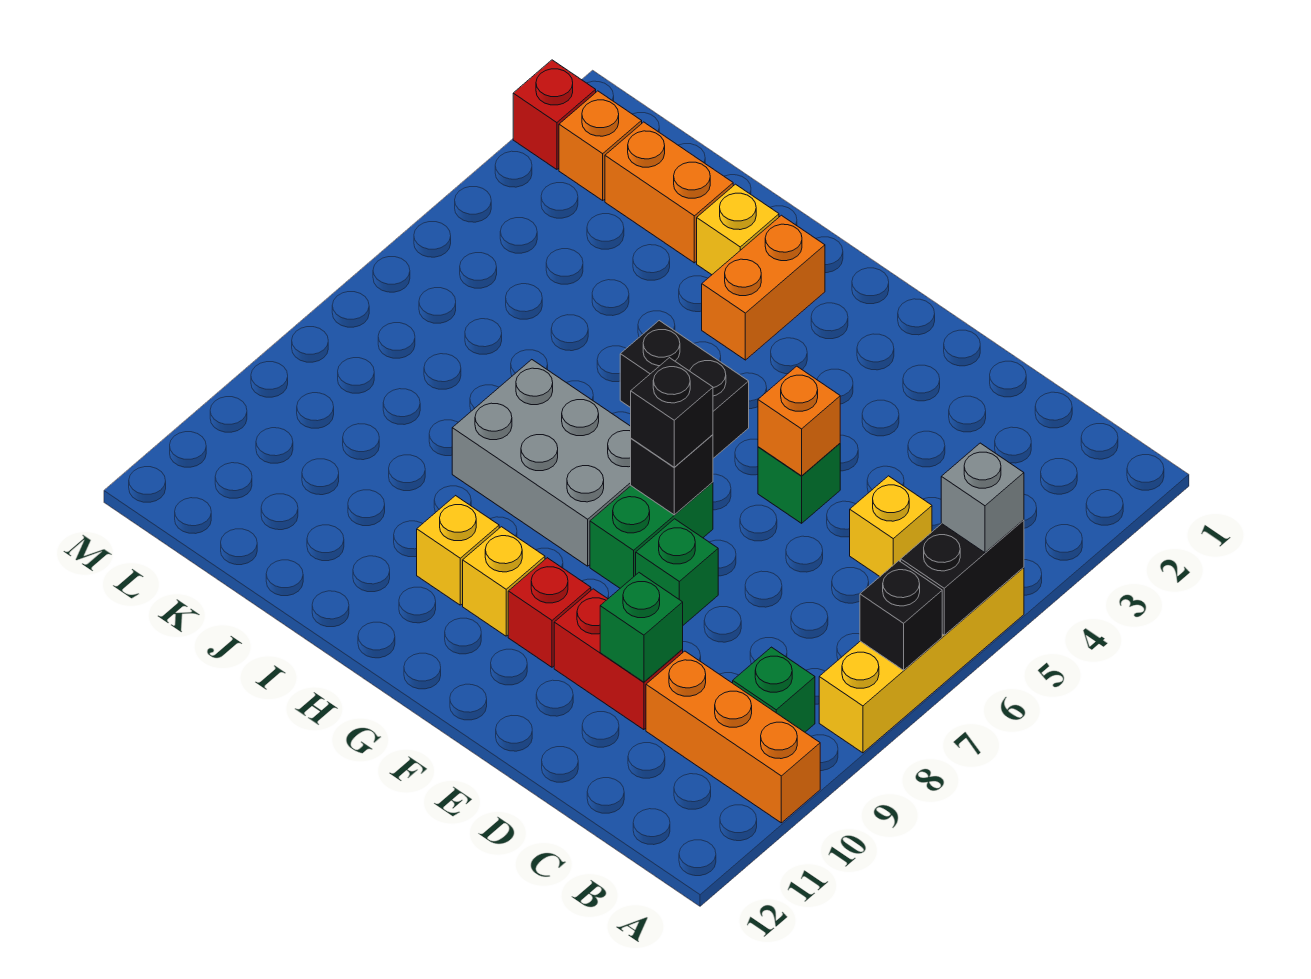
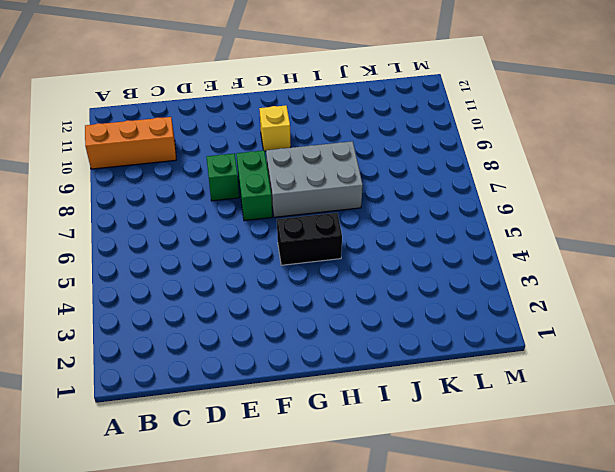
none -> yellow brick A5:A8 level 1
none -> green brick B9 level 1
none -> yellow brick C5 level 1

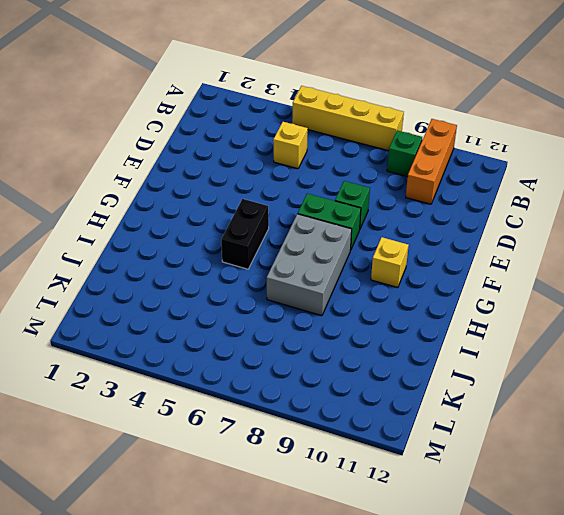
none -> red brick D10:E10 level 1
none -> green brick E5 level 1
none -> red brick F10 level 1

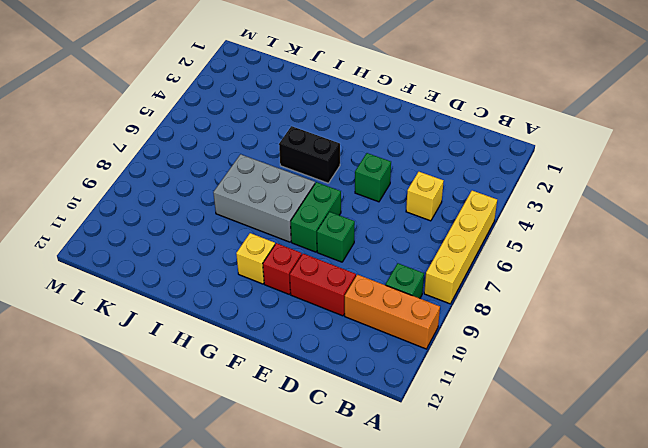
none -> orange brick H2:H3 level 1
none -> yellow brick H10 level 1
none -> yellow brick I2 level 1

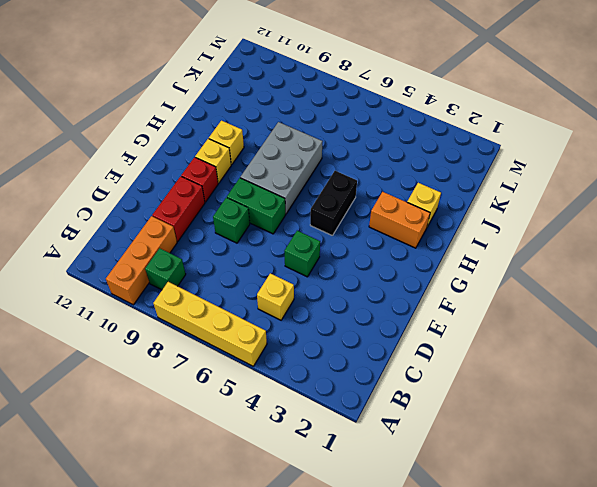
none -> orange brick J2:K2 level 1
none -> orange brick L2 level 1
none -> red brick M2 level 1

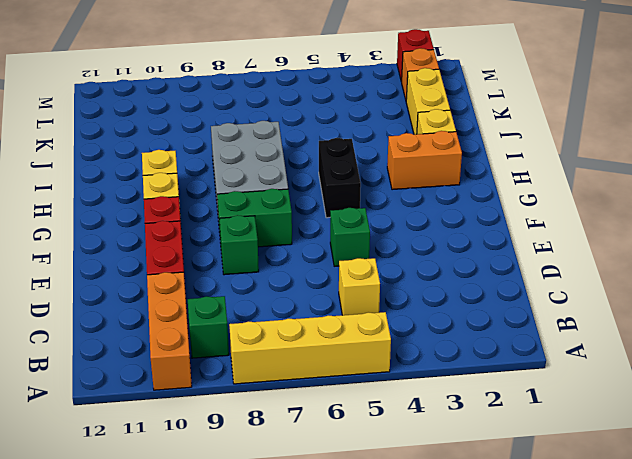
yellow brick J2:K2 level 1 -> orange brick J2:K2 level 1
none -> black brick A5:A6 level 2
none -> black brick A7 level 2
none -> green brick D10 level 2

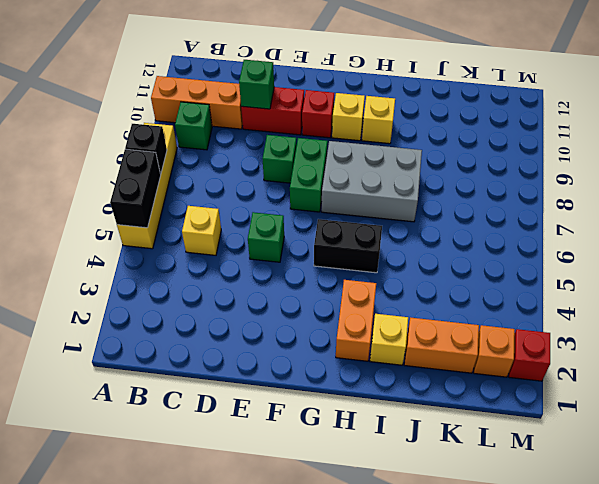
none -> orange brick E5 level 2
none -> black brick F7 level 2
none -> grey brick A5 level 3

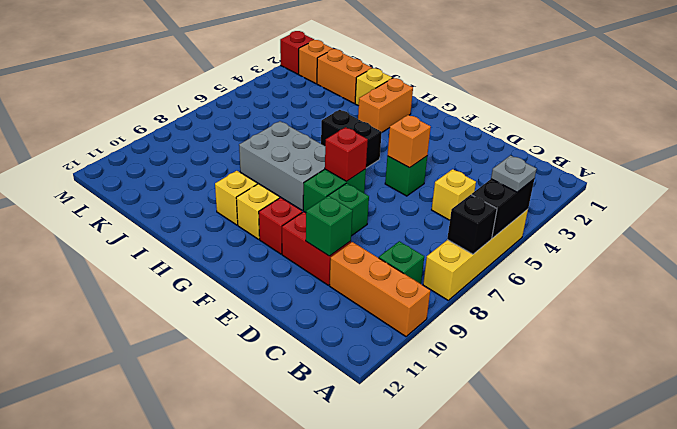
grey plate A5 level 3 -> grey brick A5 level 3
red brick F7 level 2 -> black brick F7 level 2
none -> black brick F7 level 3

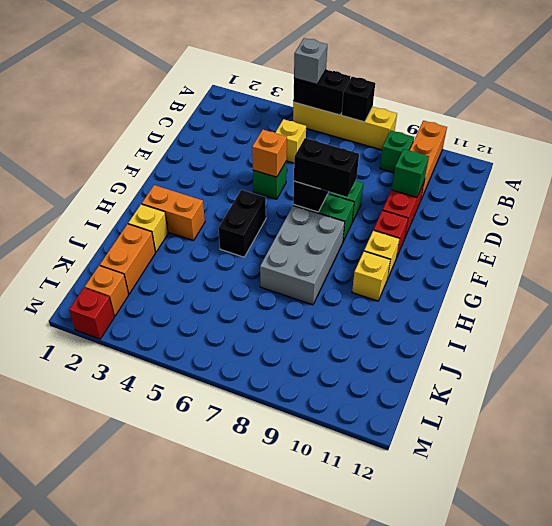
black brick F7:F8 level 3 -> black brick F7 level 3

